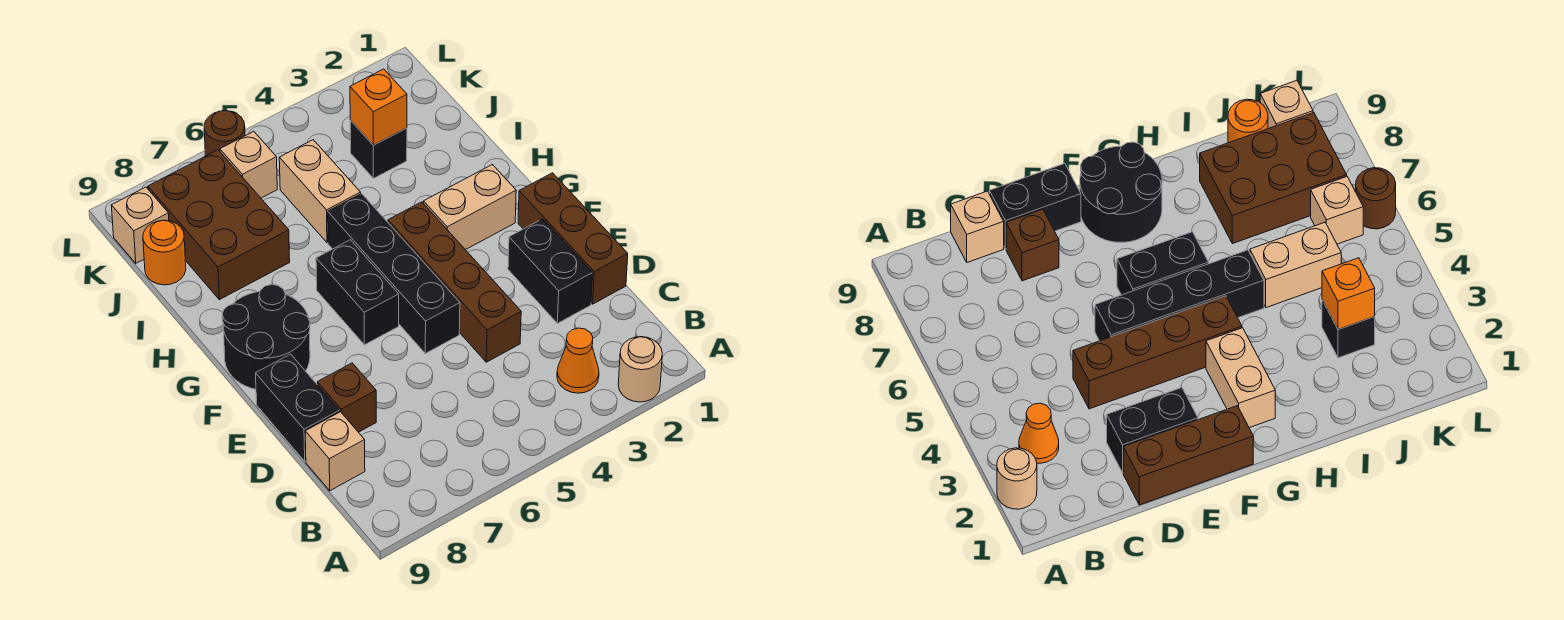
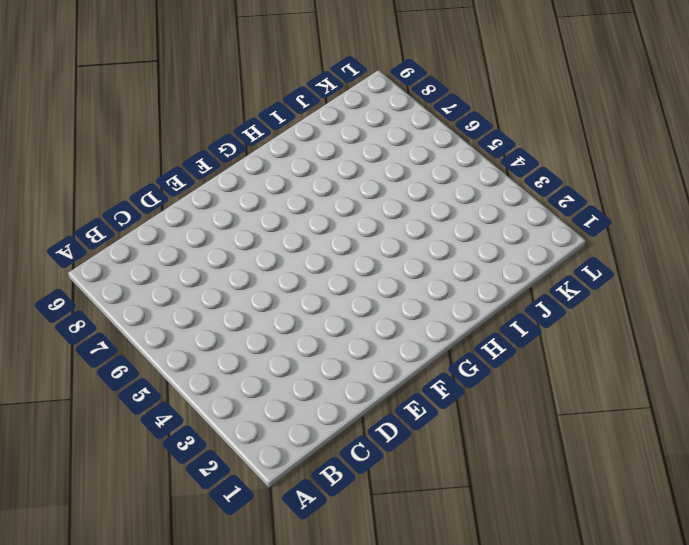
none -> tan round brick A2 level 1
none -> orange cone B3 level 1
none -> tan brick C9 level 1

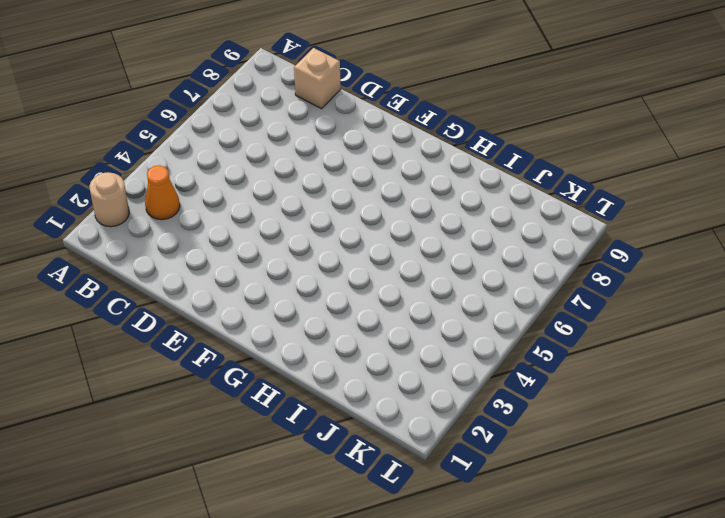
none -> brown brick D1:F1 level 1
none -> black brick D2:E2 level 1
none -> brown brick D4:G4 level 1

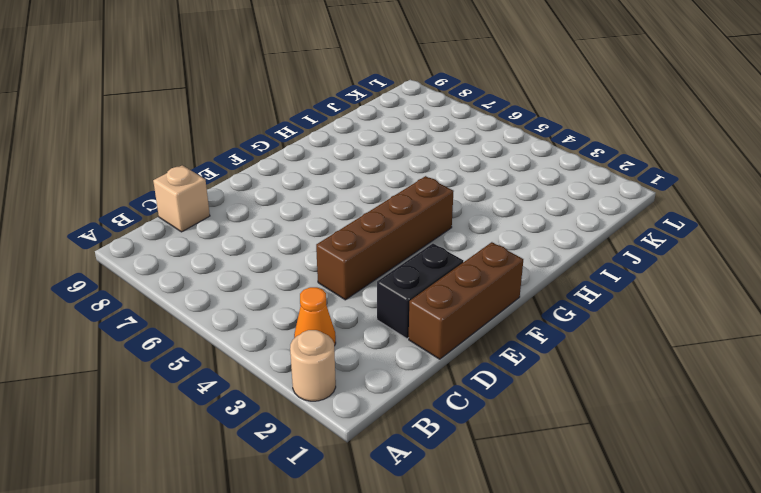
none -> brown brick D8 level 1
none -> black brick D9:E9 level 1
none -> black brick E5:H5 level 1

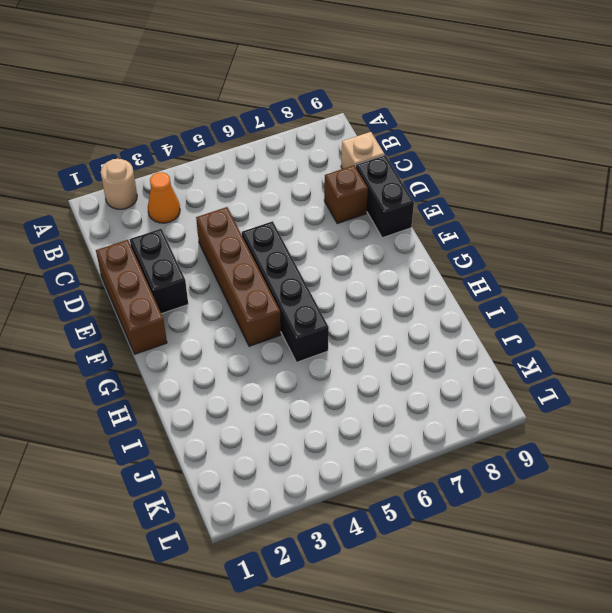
none -> black brick F6:G6 level 1
none -> black round brick F8:G9 level 1
none -> tan brick G2:G3 level 1

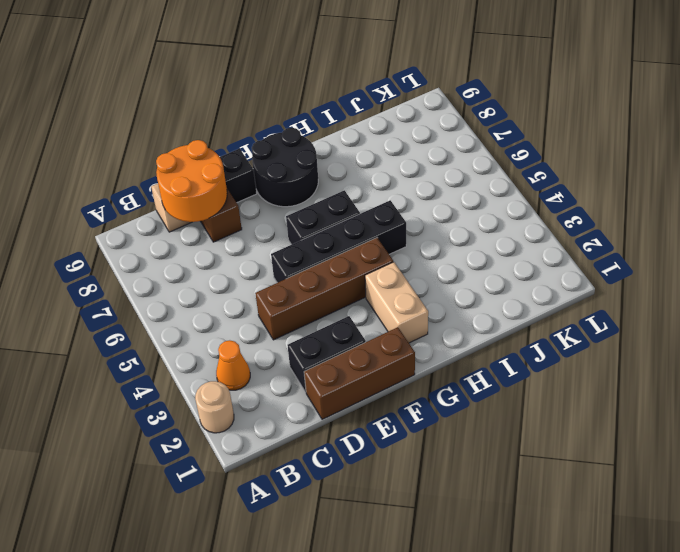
orange round brick C8:D9 level 2 -> none
none -> tan brick I5:J5 level 1
none -> brown brick I7:K8 level 1
none -> black brick J3 level 1

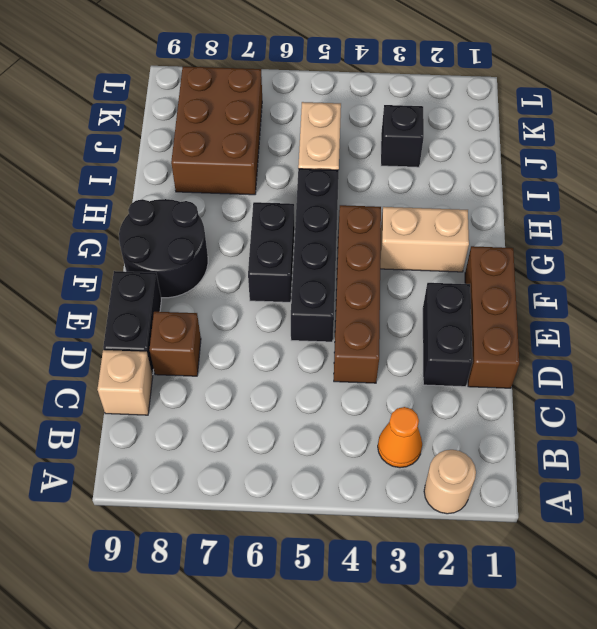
none -> orange round brick J9 level 1
none -> tan brick K6 level 1
none -> tan brick K9 level 1

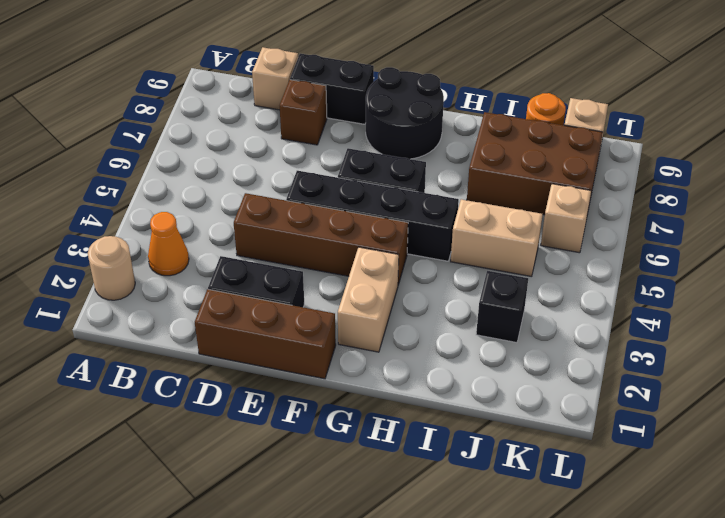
none -> brown round brick L6 level 1
none -> orange brick J3 level 2

